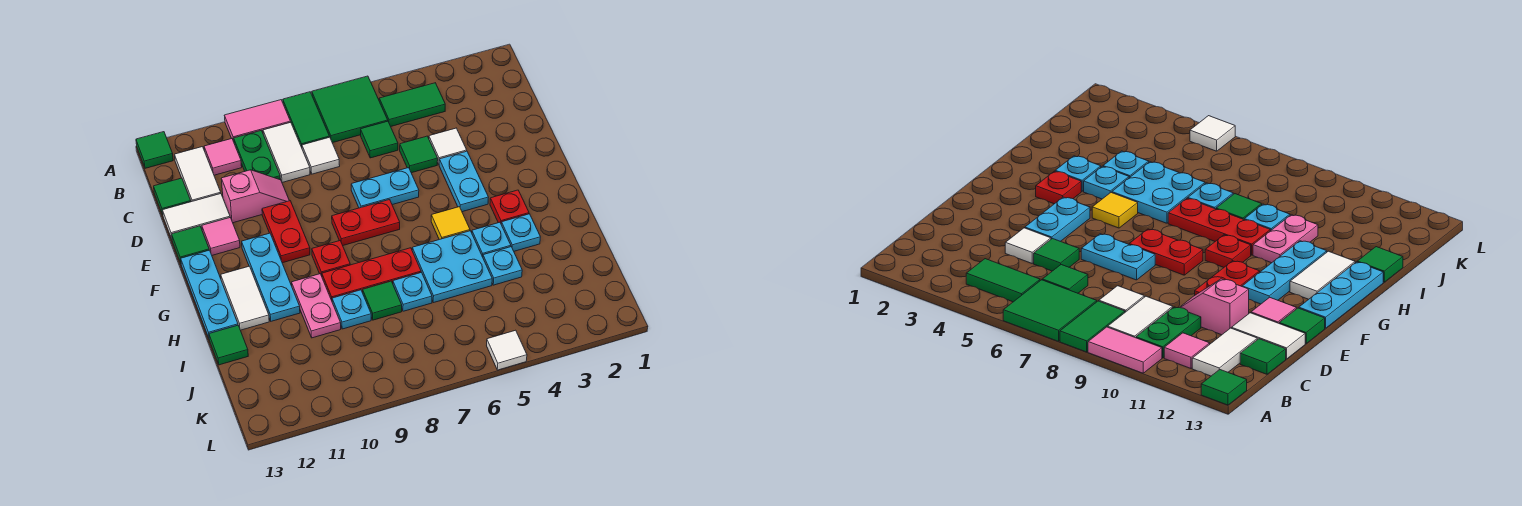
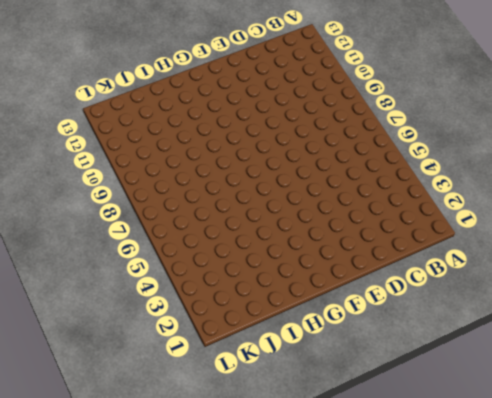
none -> green tile A6:B7 level 1
none -> green tile A8:B8 level 1
none -> pink tile A9:A10 level 1
none -> green tile A13 level 1

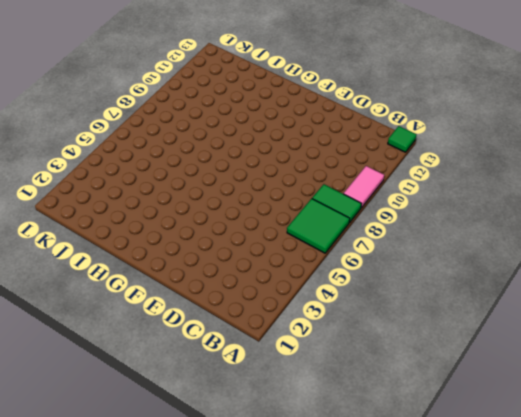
none -> green tile B4:B5 level 1
none -> white tile B9:C9 level 1
none -> green plate B10:C10 level 1
none -> pink tile B11 level 1

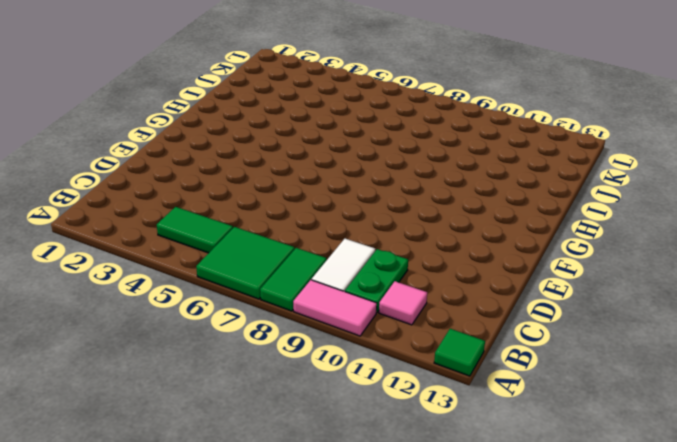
none -> white tile B12:C12 level 1
none -> green tile C6 level 1
none -> white tile C8 level 1
none -> green tile C13 level 1

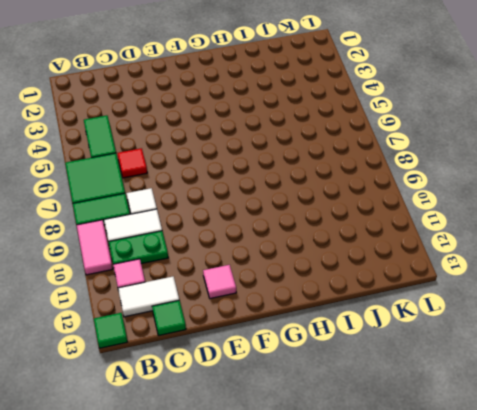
red tile C6 level 1 -> green tile C6 level 1
none -> white tile D4 level 1
none -> green tile D5 level 1
none -> pink slope D10:D11 level 1 top 11
none -> white tile D12:D13 level 1

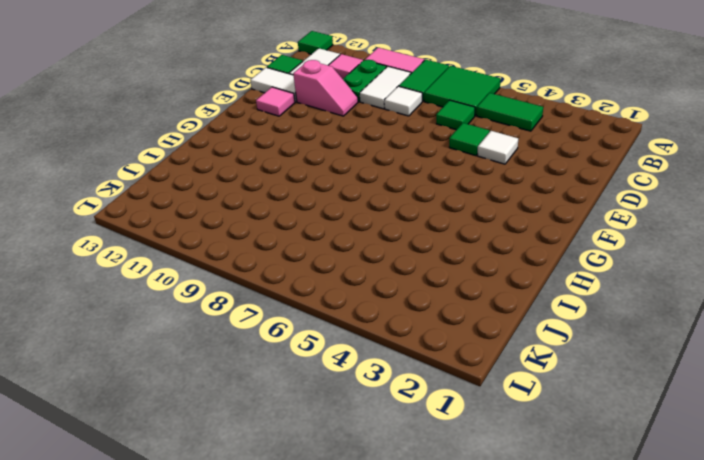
none -> cyan plate E4:F4 level 1
none -> cyan plate E6:E7 level 1
none -> red plate E10:F10 level 1
none -> green tile E13 level 1

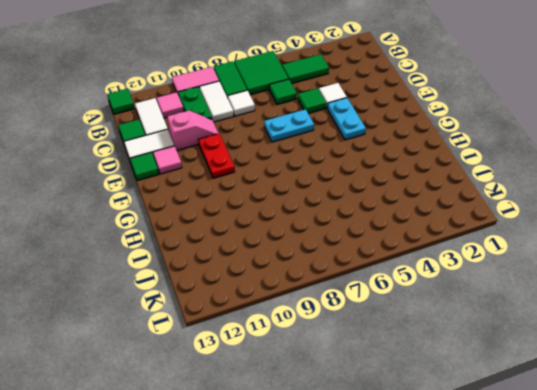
none -> red plate F7:F8 level 1
none -> cyan plate F11:H11 level 1
none -> cyan plate F13:H13 level 1
none -> red plate G3 level 1

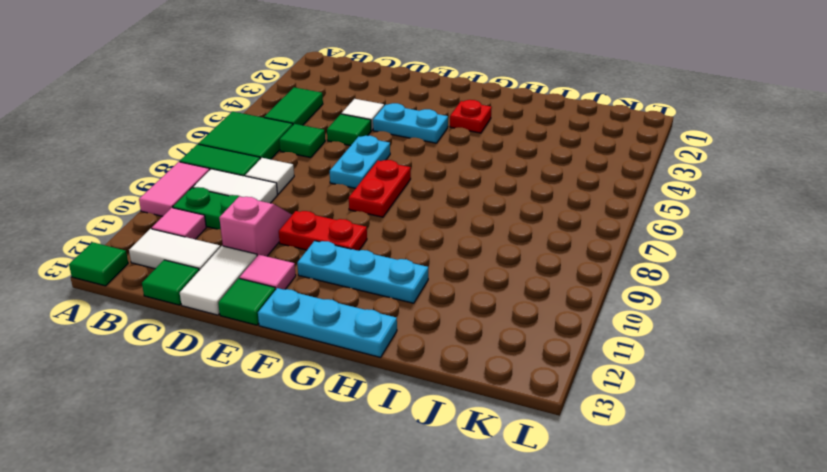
none -> yellow tile G5 level 1
none -> red plate G9 level 1
none -> white tile G12:H12 level 1
none -> cyan plate H3 level 1

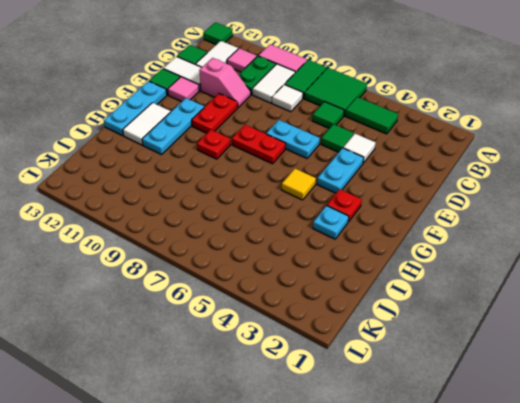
none -> cyan plate H4 level 1
none -> cyan plate H5:I6 level 1
none -> red plate H7:H9 level 1
none -> pink plate H10:I10 level 1

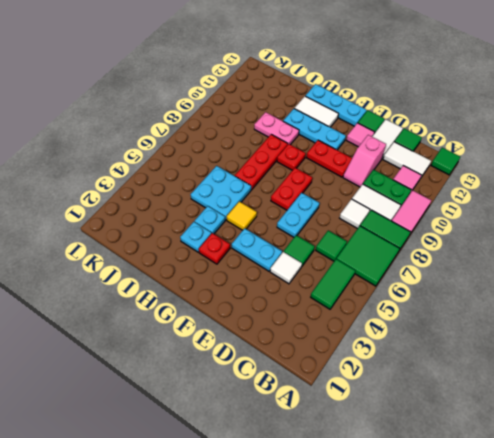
none -> cyan plate I4 level 1
none -> cyan plate I7 level 1
none -> green tile I8 level 1
none -> cyan plate I9 level 1

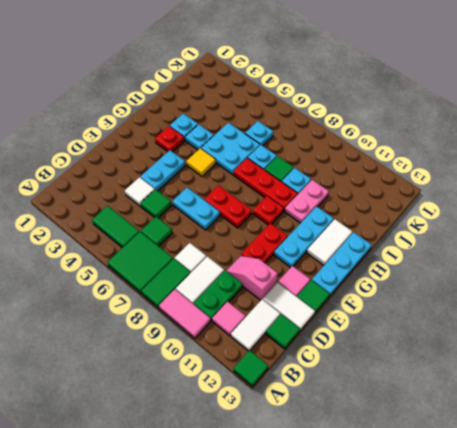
cyan plate J6 level 1 -> cyan plate I4 level 1
none -> green tile I13 level 1
none -> white tile L5 level 1

